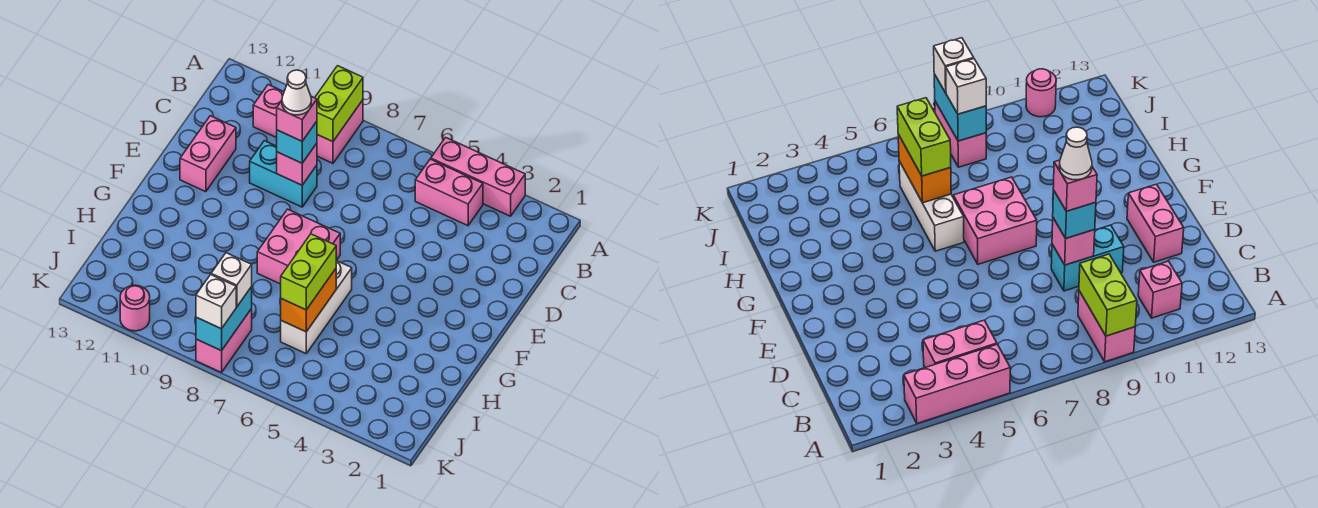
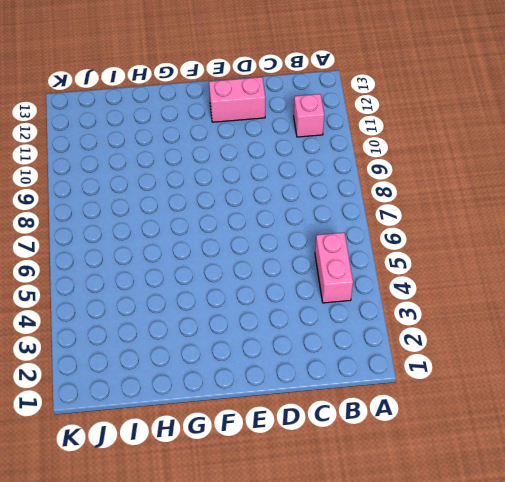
none -> pink brick A3:A5 level 1
none -> pink brick A9:B9 level 1
none -> cyan brick D9:D10 level 1

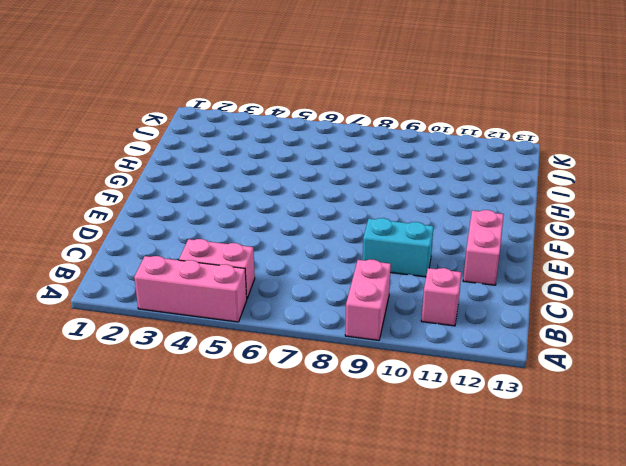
none -> pink brick F7:G8 level 1
none -> white brick G6:I6 level 1
none -> pink brick J8:K8 level 1

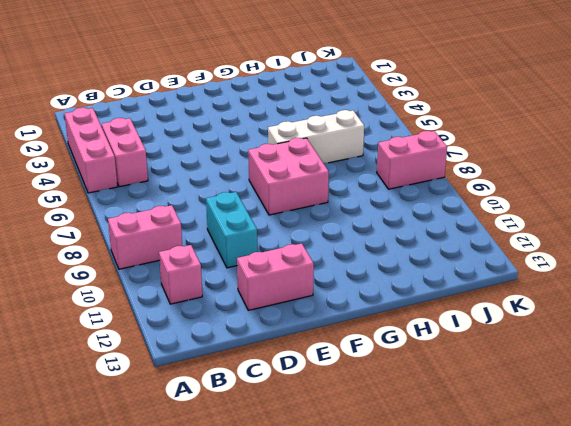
none -> pink round brick K11 level 1
none -> lime brick A9:B9 level 2
none -> pink brick D9 level 2

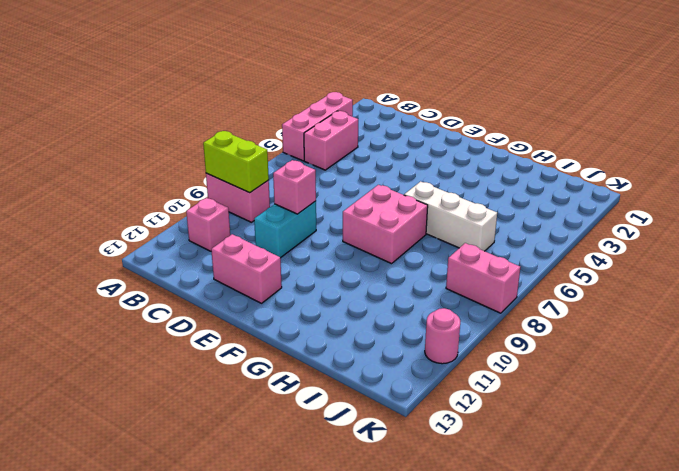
none -> orange brick H6:I6 level 2
none -> cyan brick J8:K8 level 2
none -> cyan brick D9 level 3

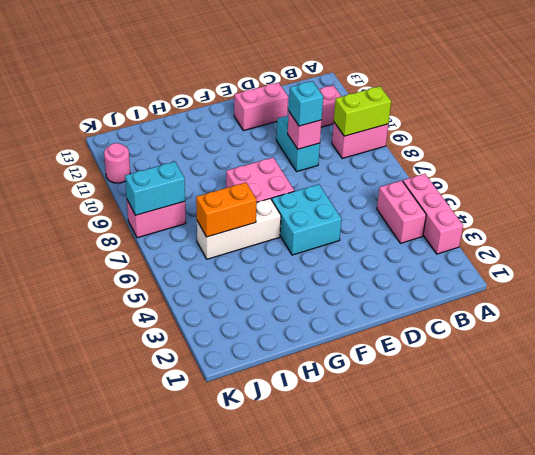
cyan brick E5:F6 level 1 -> none
none -> lime brick H6:I6 level 3
none -> white brick J8 level 3
none -> white brick K8 level 3

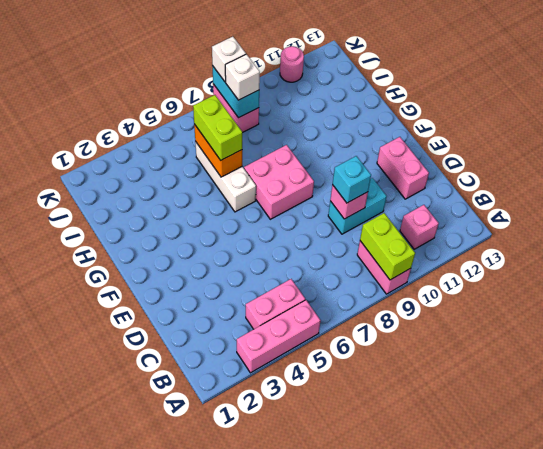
none -> pink brick D9 level 4
none -> white cone D9 level 5

